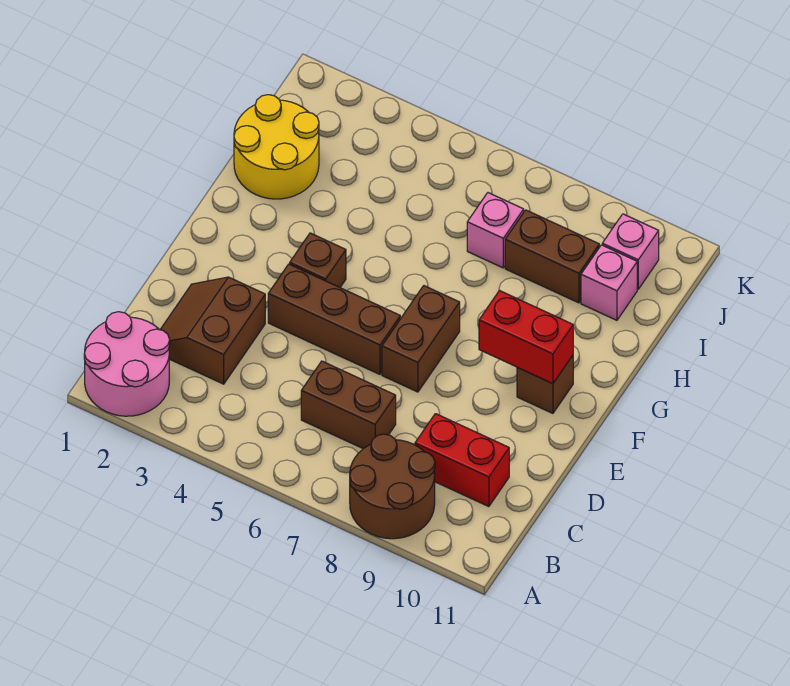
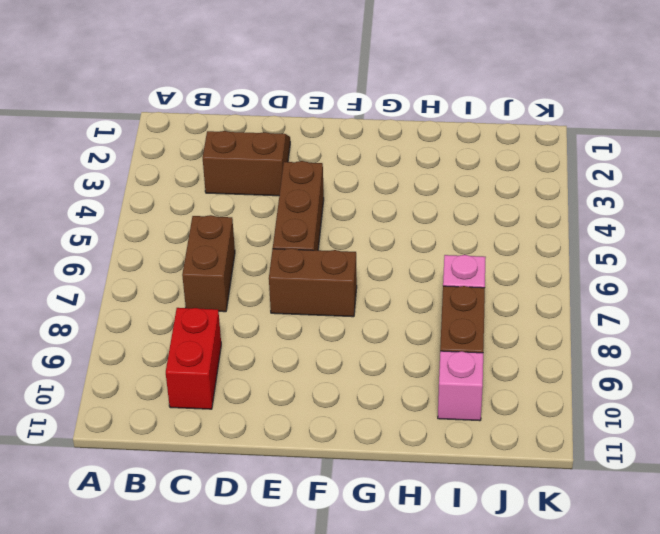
none -> pink round brick A1:B2 level 1
none -> brown round brick A8:B9 level 1
none -> brown brick F4 level 1

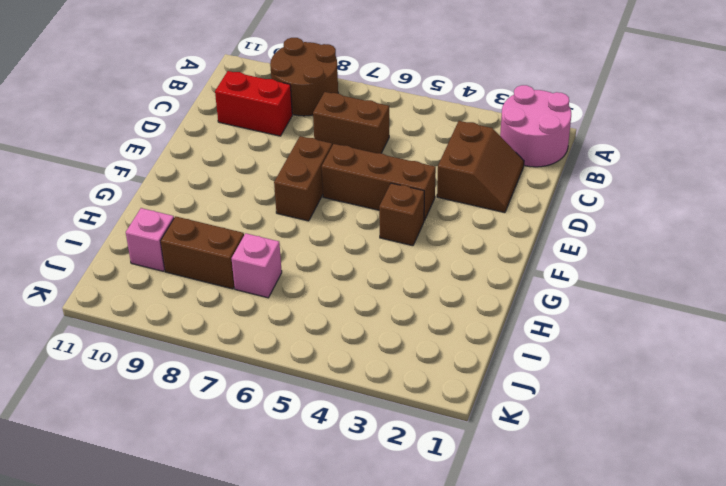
none -> brown brick F10 level 1
none -> yellow round brick H1:I2 level 1
none -> pink brick J10 level 1

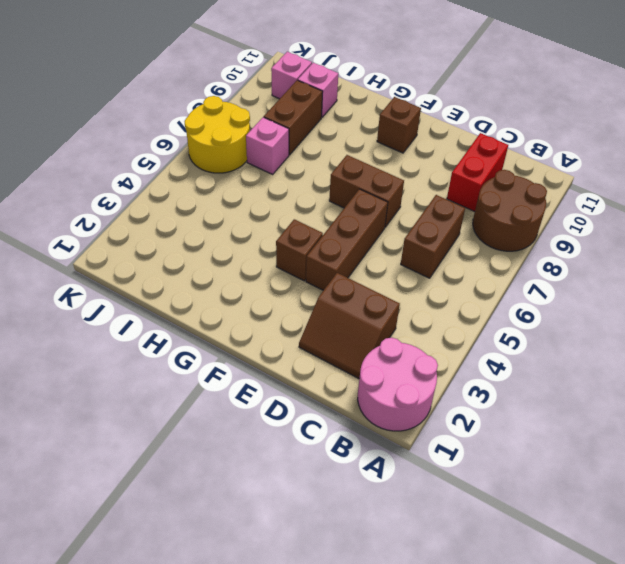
yellow round brick J6:K7 level 1 -> yellow round brick H1:I2 level 1
none -> red brick F9:F10 level 2

